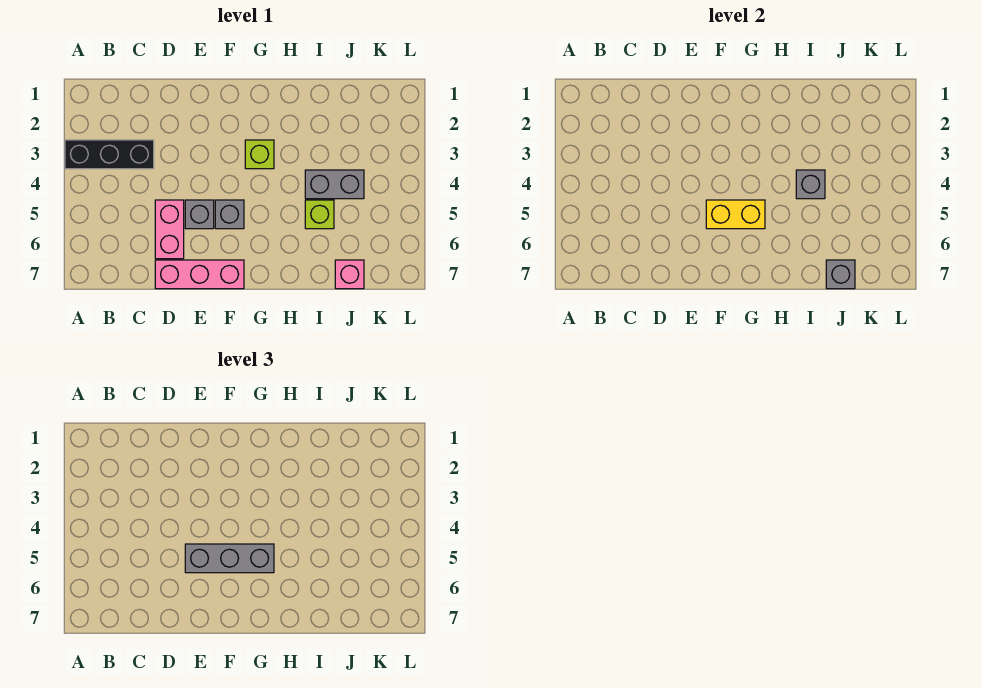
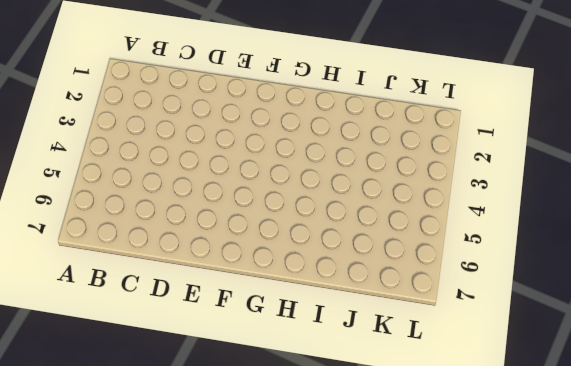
none -> black brick A3:C3 level 1
none -> pink brick D5:D6 level 1
none -> pink brick D7:F7 level 1

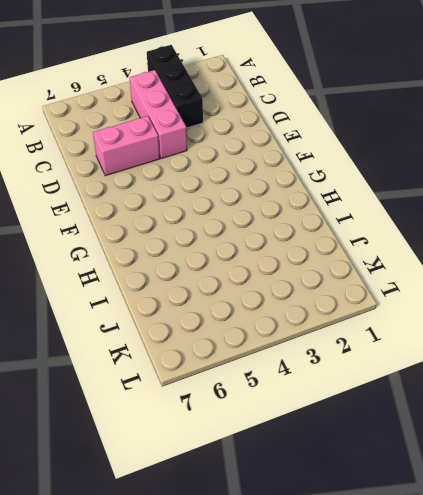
pink brick B4:D4 level 1 -> pink brick D7:F7 level 1
none -> grey brick E5 level 1
none -> grey brick F5 level 1
none -> lime brick G3 level 1

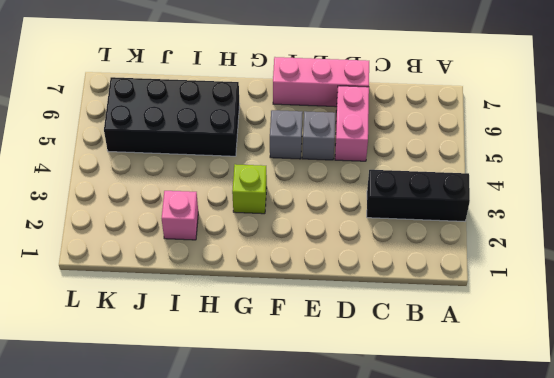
black brick H5:K6 level 1 -> lime brick I5 level 1
pink brick I2 level 1 -> pink brick J7 level 1
none -> grey brick I4:J4 level 1
none -> yellow brick F5:G5 level 2
none -> grey brick I4 level 2

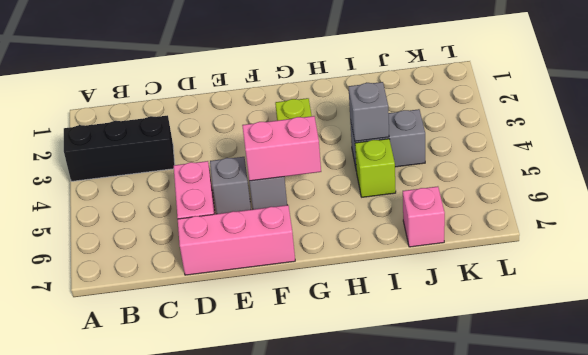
pink brick F5:G5 level 2 -> yellow brick F5:G5 level 2
none -> grey brick J7 level 2
none -> grey brick E5:G5 level 3

